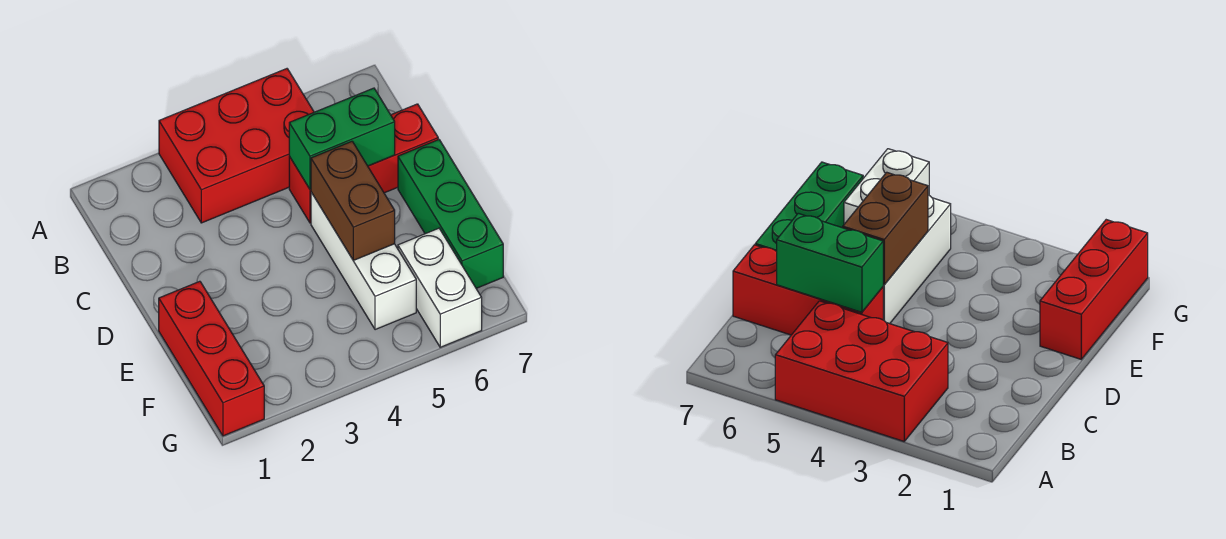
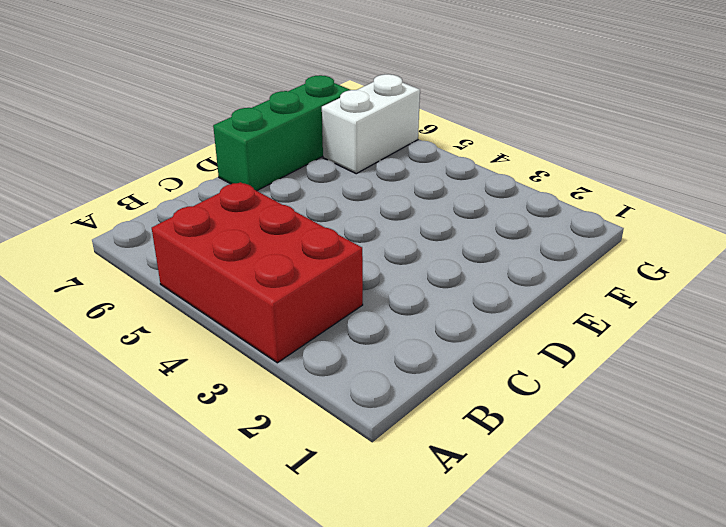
none -> red brick C5:C7 level 1
none -> white brick D5:F5 level 1

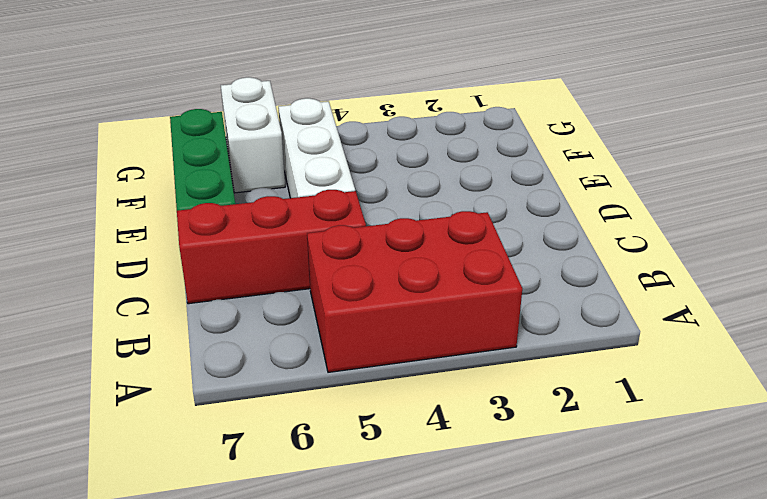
none -> red brick E1:G1 level 1
none -> green brick C5:C6 level 2

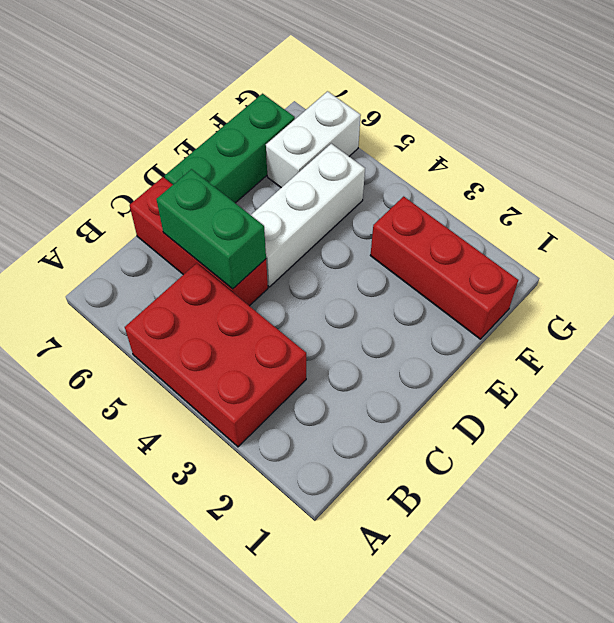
red brick F1:F3 level 1 -> red brick E1:G1 level 1
none -> brown brick D5:E5 level 2

